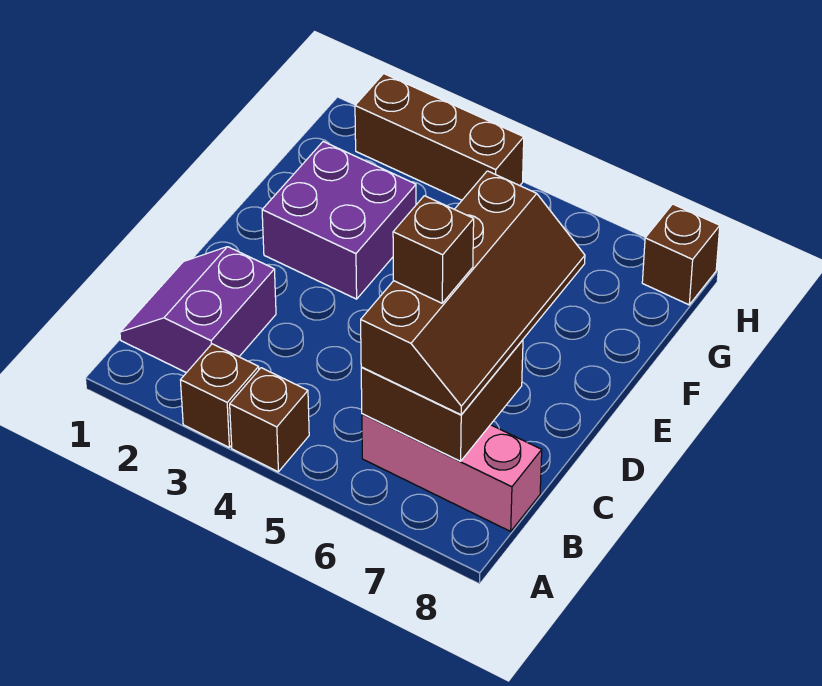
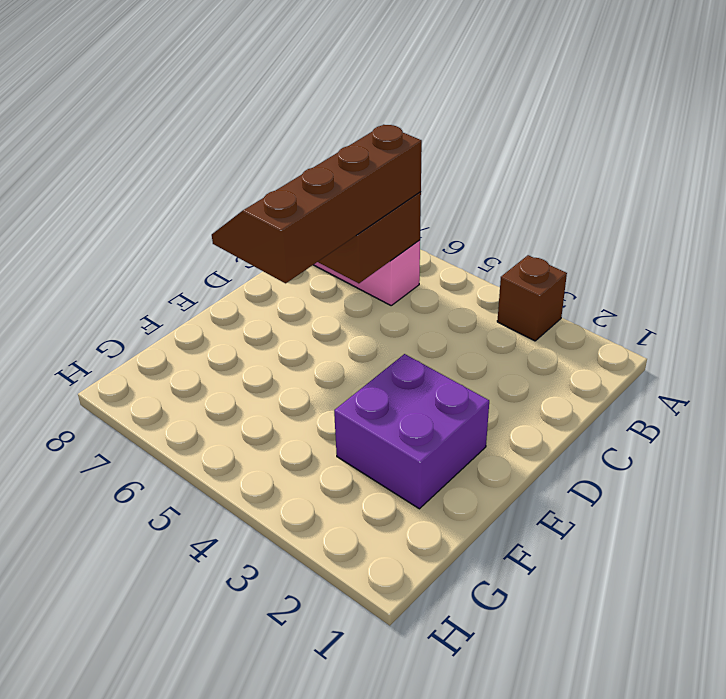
none -> brown brick A4 level 1
none -> purple slope B1:C2 level 1 top 2

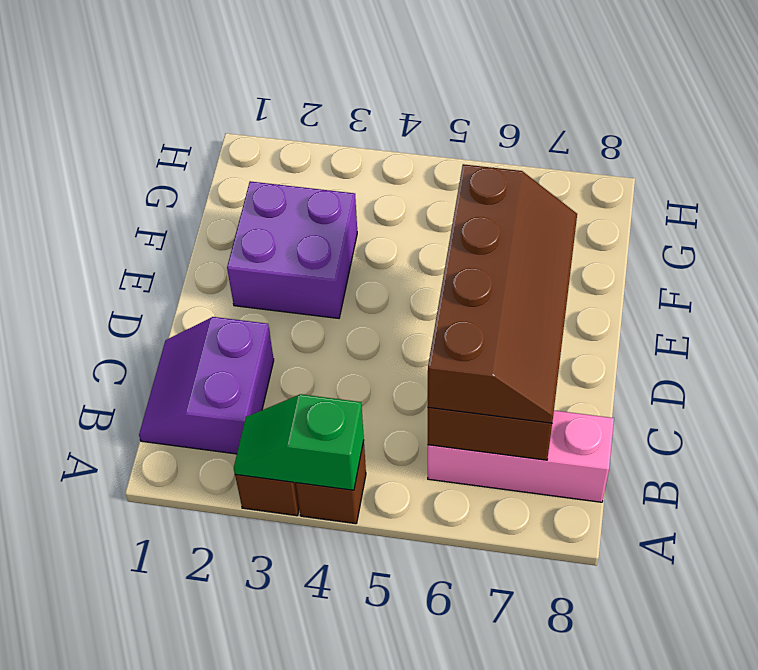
green slope A3:A4 level 2 top 4 -> none
none -> brown brick H2:H4 level 1
none -> brown brick H8 level 1

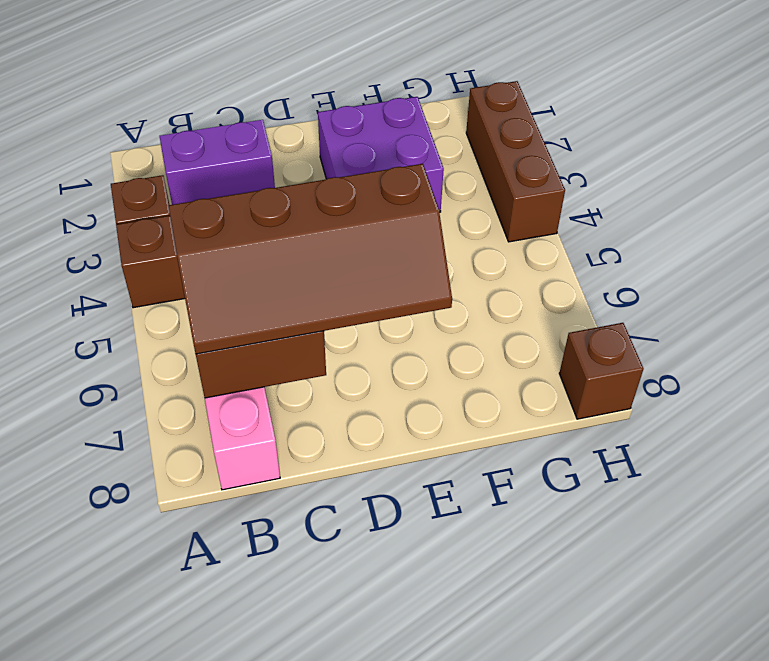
none -> brown brick C6 level 4

